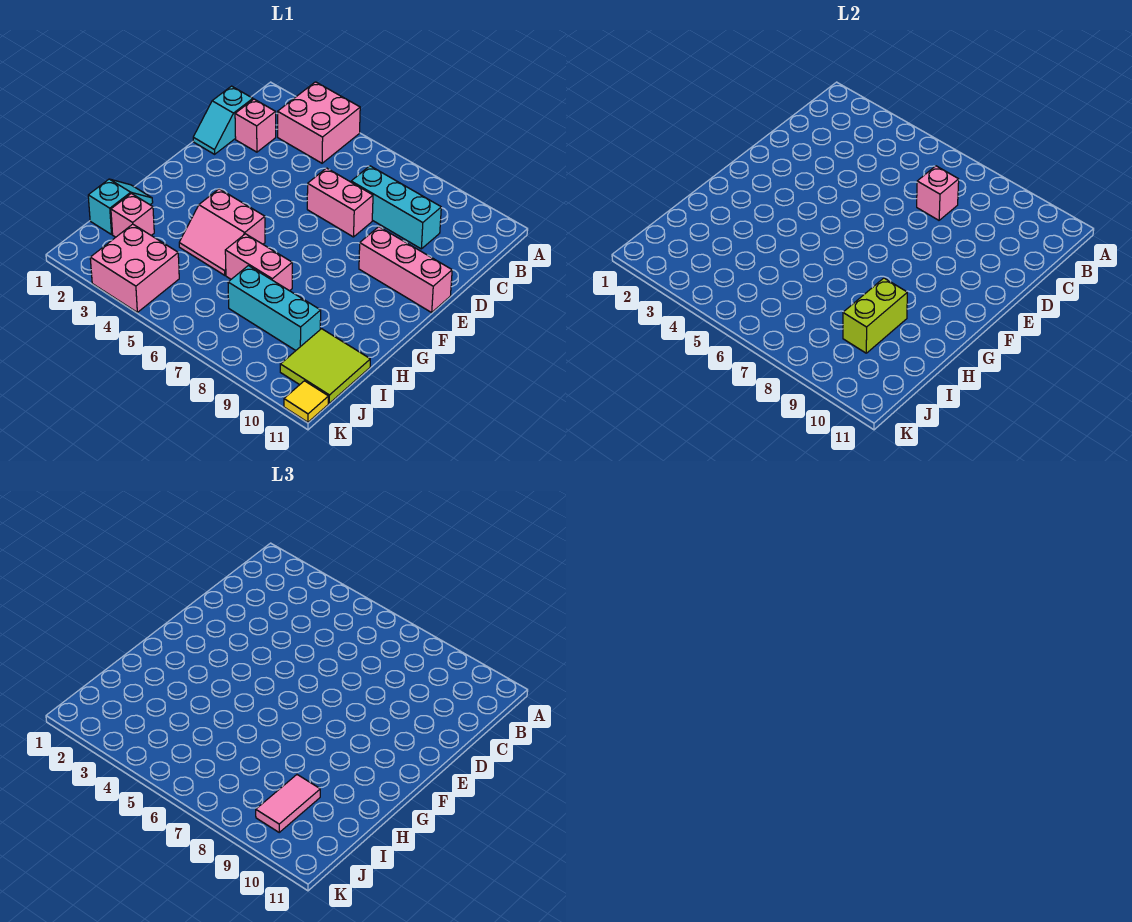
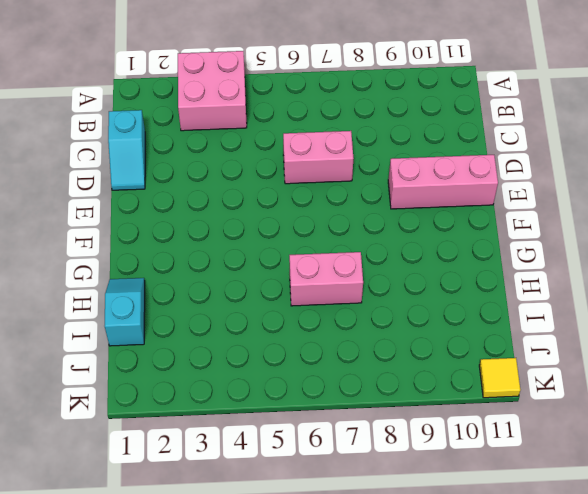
none -> pink brick C2 level 1
none -> cyan brick C7:C9 level 1
none -> pink slope G4:H5 level 1 top G

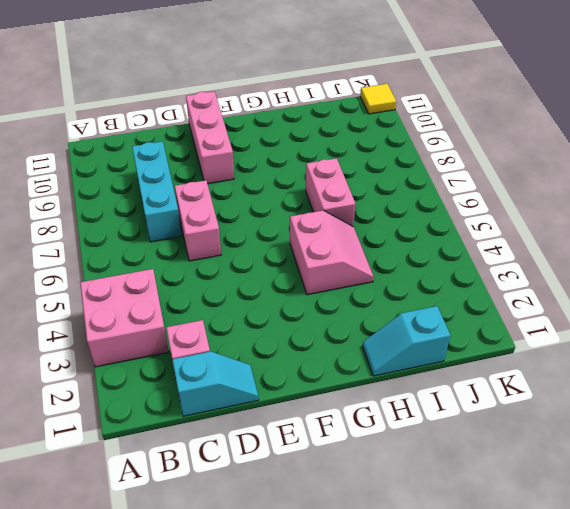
none -> pink brick I2 level 1
none -> cyan brick I7:I9 level 1
none -> lime tile I10:J11 level 1

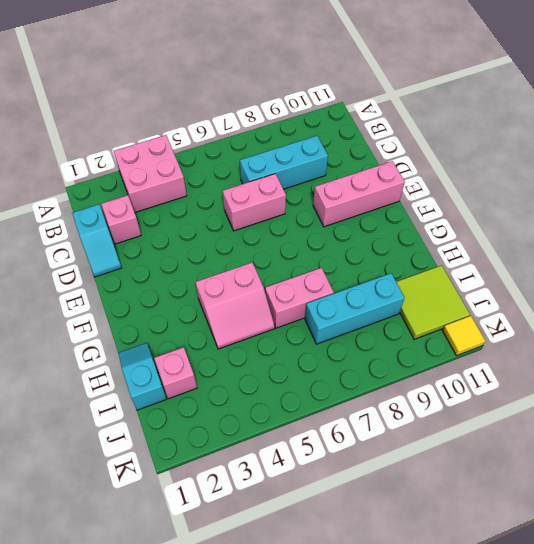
none -> pink brick J3:K4 level 1
none -> pink brick C7 level 2
none -> lime brick H9:I9 level 2

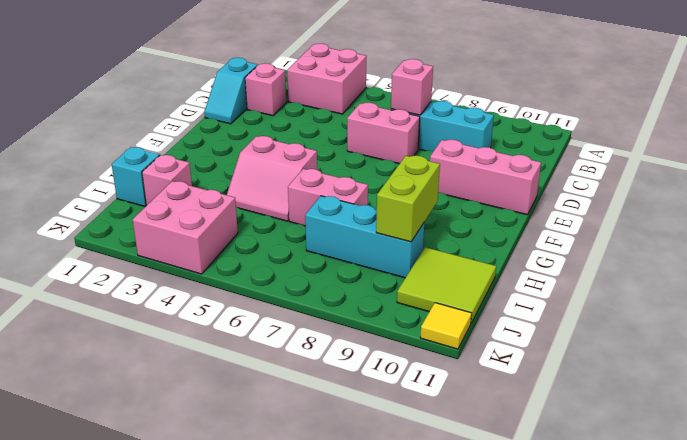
none -> pink tile I9:J9 level 3

